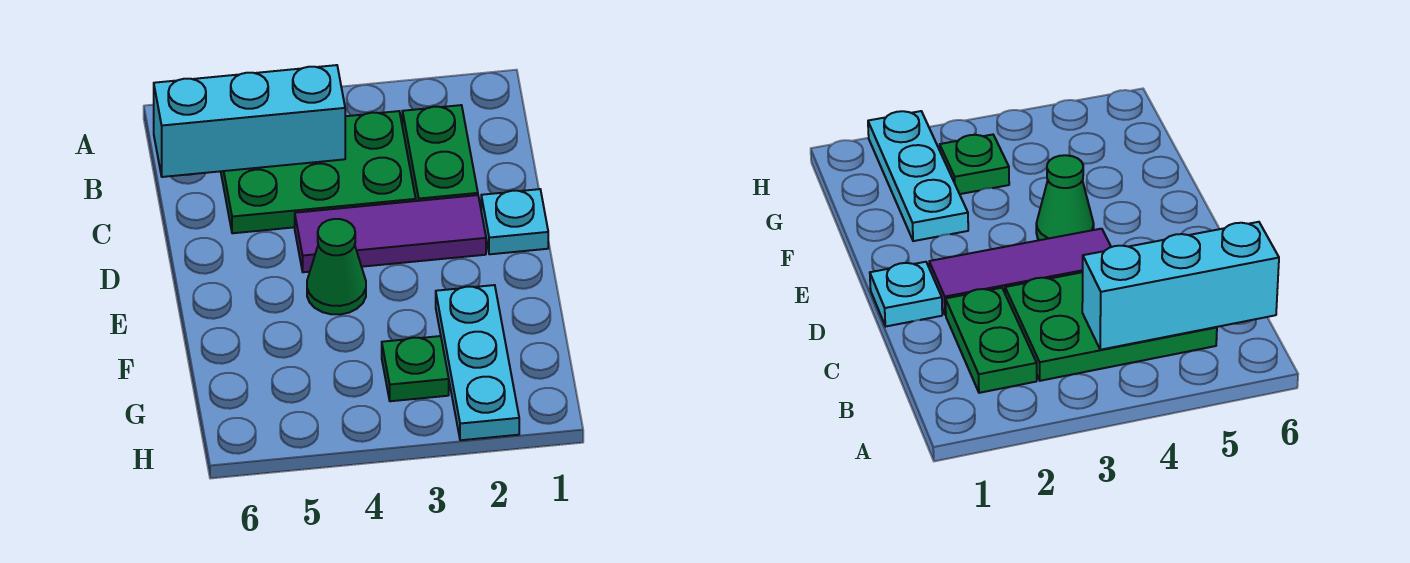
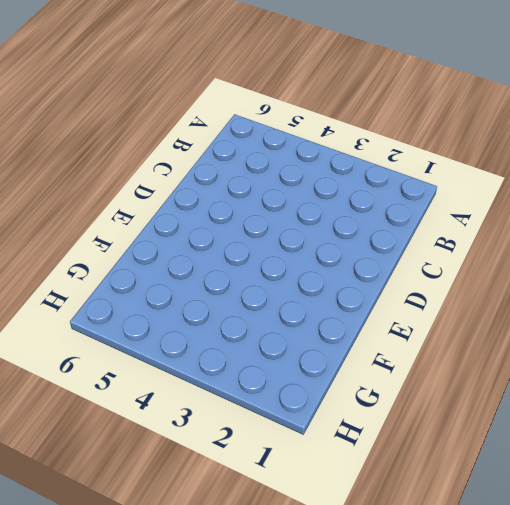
none -> green plate B2:C2 level 1
none -> green plate B3:C5 level 1

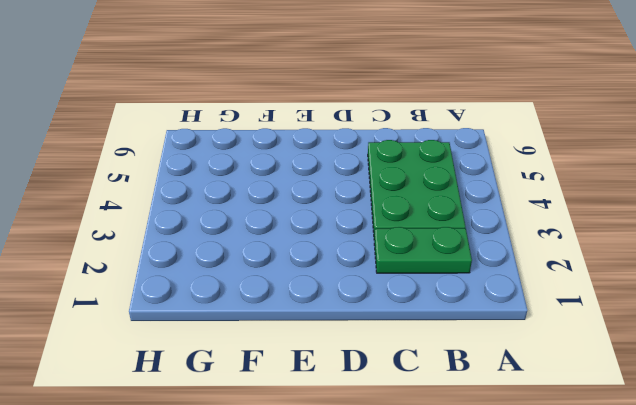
none -> cyan plate D1 level 1
none -> purple tile D2:D4 level 1

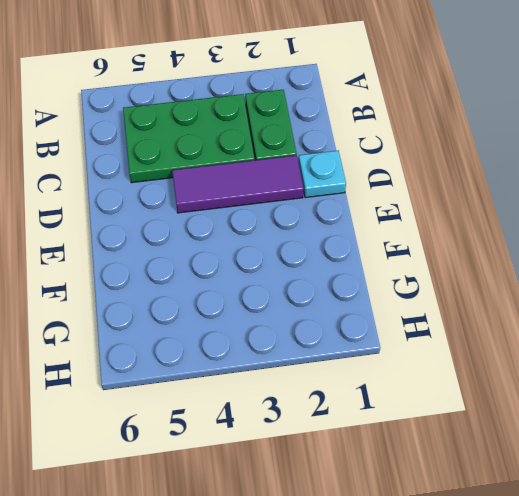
none -> green cone E4 level 1
none -> cyan plate F2:H2 level 1

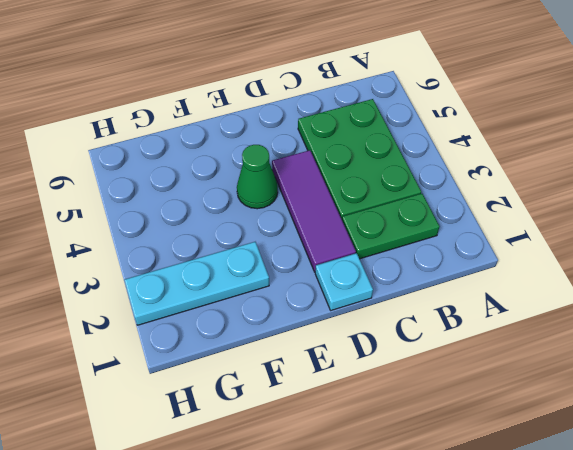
none -> green plate G3 level 1
none -> cyan brick B4:B6 level 2

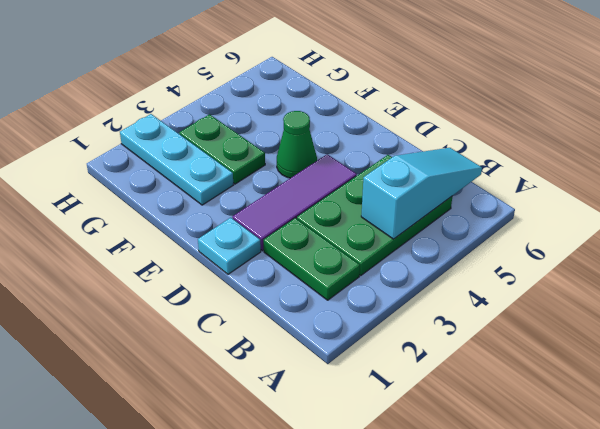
cyan slope B4:B6 level 2 top 4 -> cyan brick B4:B6 level 2
green plate F3:G3 level 1 -> green plate G3 level 1

